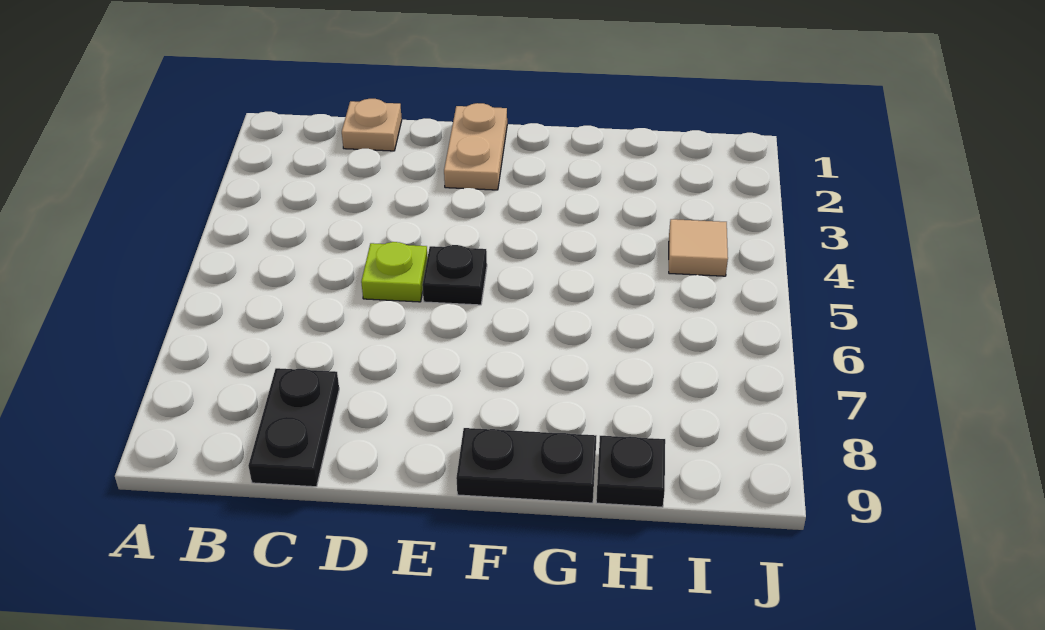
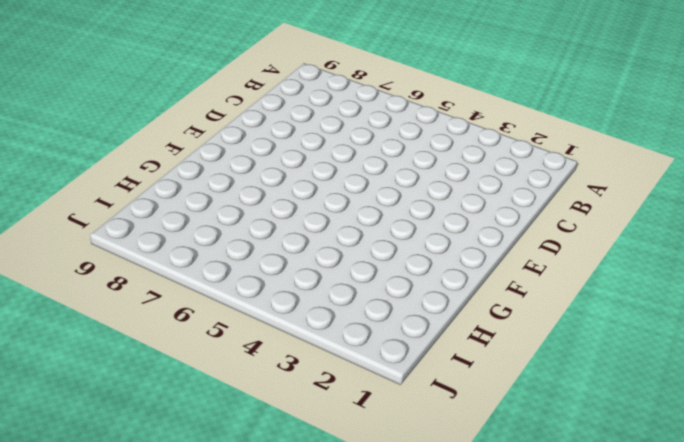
none -> tan plate C1 level 1
none -> black plate C8:C9 level 1

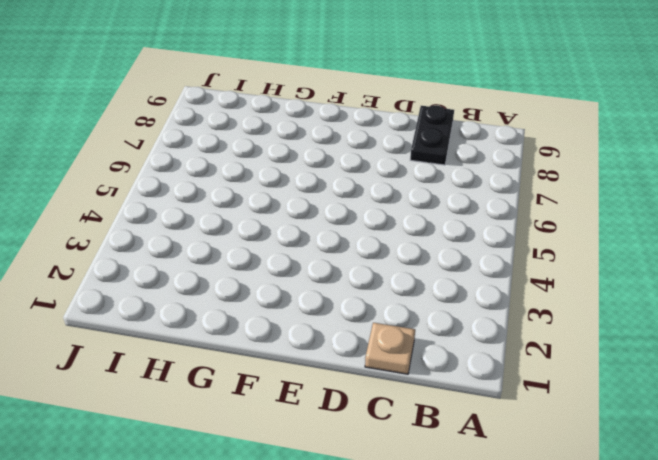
none -> lime plate D5 level 1
none -> tan plate E1:E2 level 1

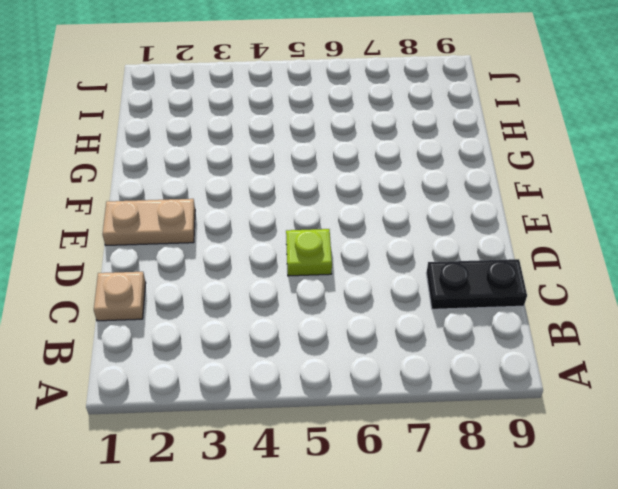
none -> black plate E5 level 1
none -> black plate F9:G9 level 1

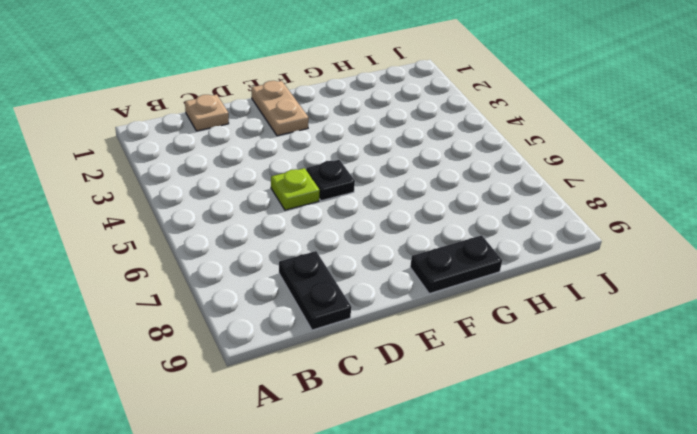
none -> black plate H9 level 1
none -> tan tile I4 level 1

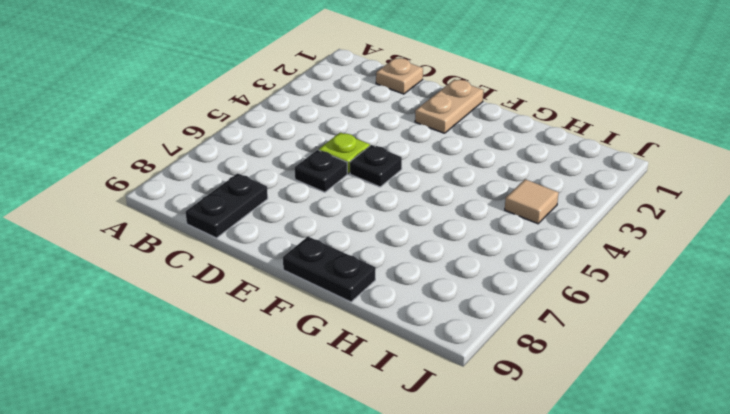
black plate D6 level 1 -> black plate H9 level 1

